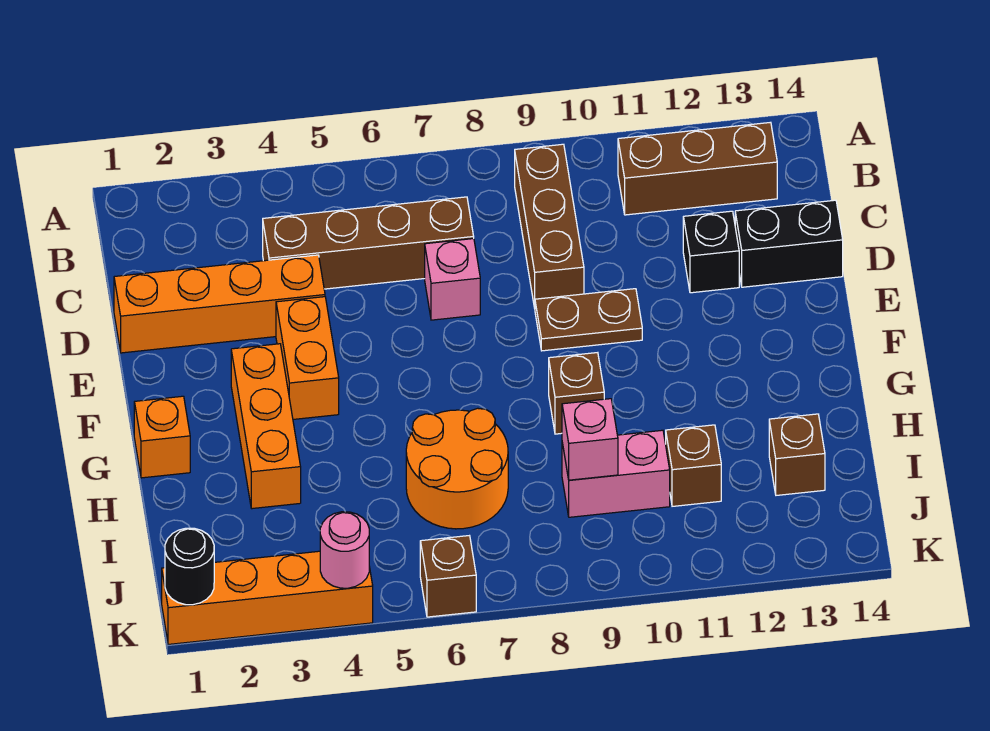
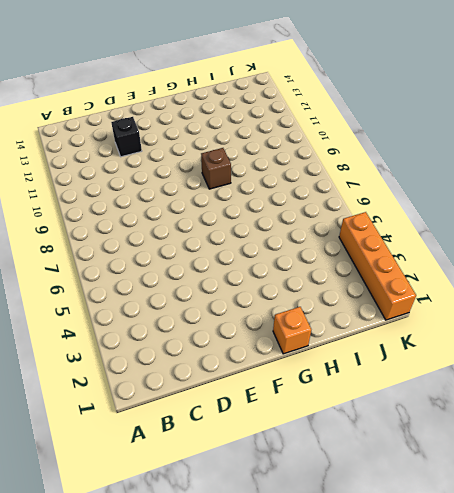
none -> brown brick B9:D9 level 1
none -> brown brick B11:B13 level 1
none -> brown brick C4:C7 level 1

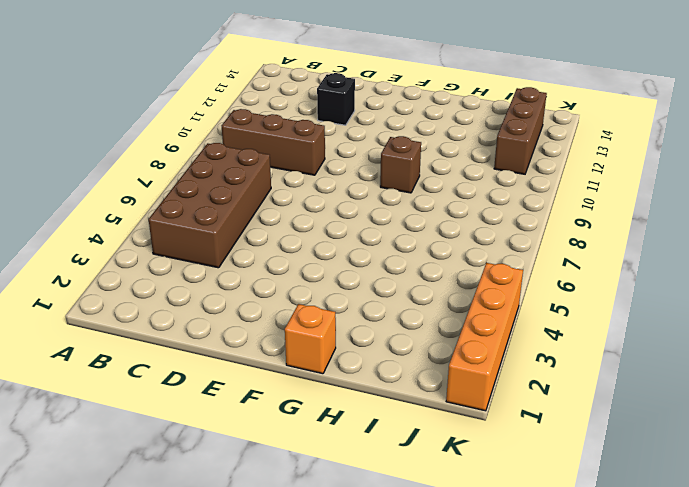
brown brick B4:C7 level 1 -> brown brick C4:C7 level 1
brown brick J11:J13 level 1 -> brown brick B11:B13 level 1
none -> orange brick D1:D4 level 1
none -> pink brick D7 level 1
none -> black brick D13:D14 level 1

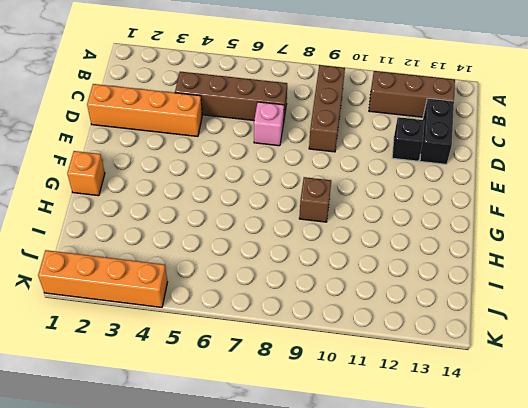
black brick C13:D13 level 1 -> black brick D13:D14 level 1
none -> orange brick E4:F4 level 1
none -> brown plate E9:E10 level 1
none -> orange brick F3:H3 level 1

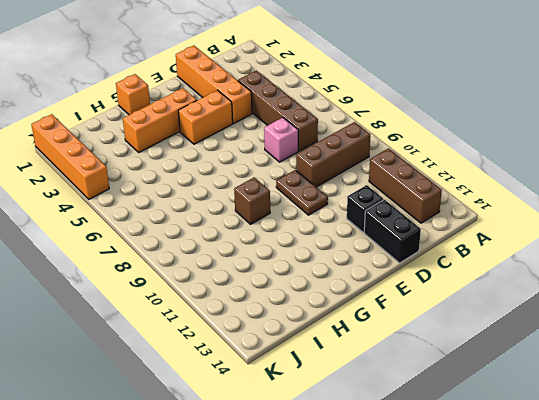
none -> orange round brick H6:I7 level 1
none -> pink brick I9:I10 level 1
none -> brown brick I11 level 1

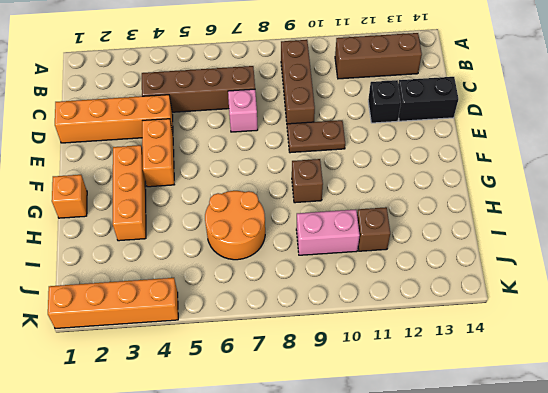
none -> brown brick I13 level 1
none -> brown brick K6 level 1
none -> pink brick I9 level 2

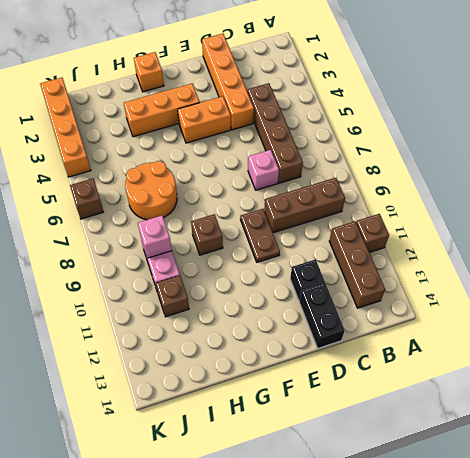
brown brick A11 level 1 -> brown brick I13 level 1
none -> black round brick K1 level 2
none -> pink round brick K4 level 2

